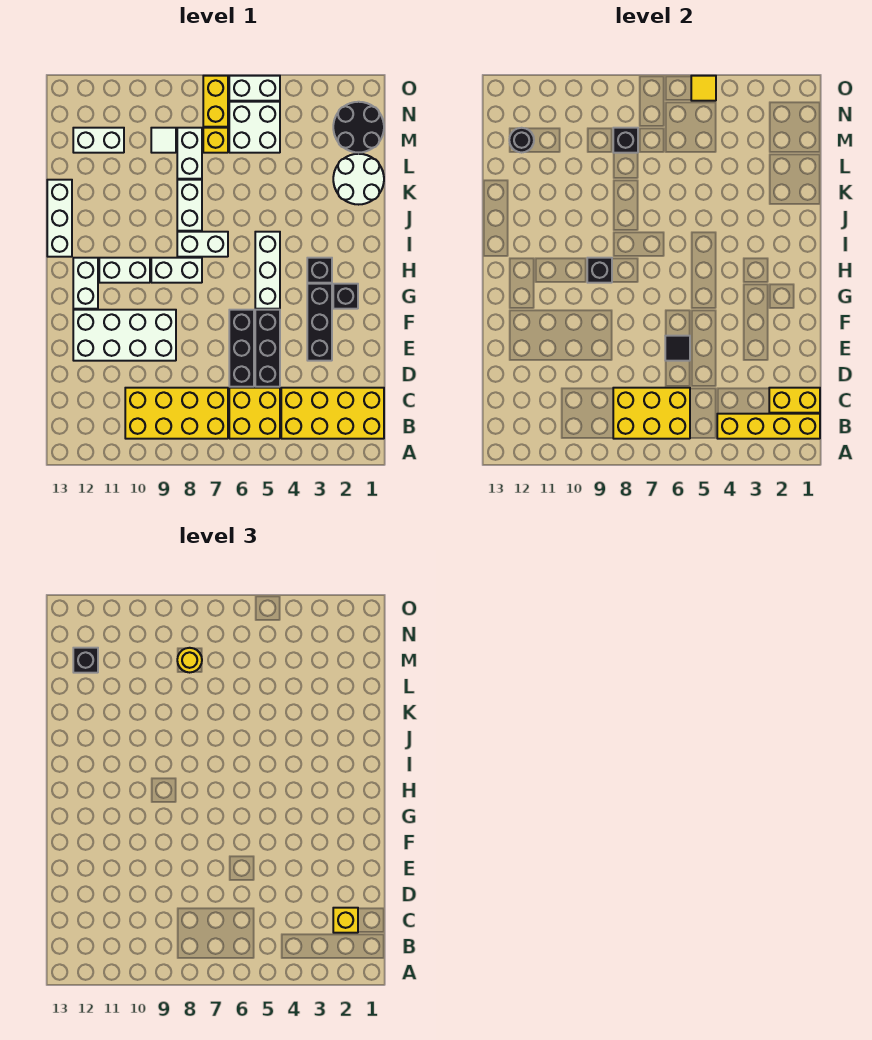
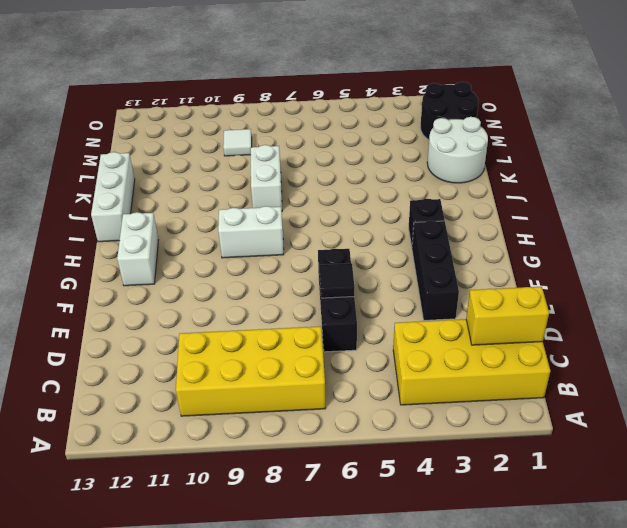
none -> yellow brick B5:C6 level 1
none -> black brick D5:F5 level 1
none -> white brick E9:F12 level 1
none -> black brick G2 level 1

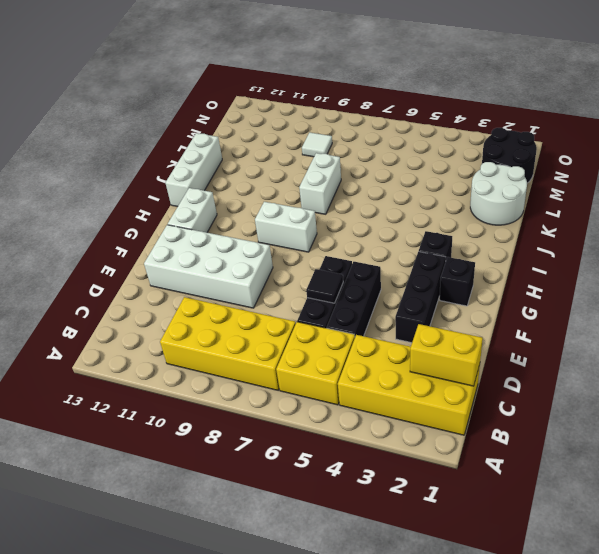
none -> white brick G5:I5 level 1
none -> white brick H10:H11 level 1
none -> white brick I7:I8 level 1
none -> white brick L8:M8 level 1

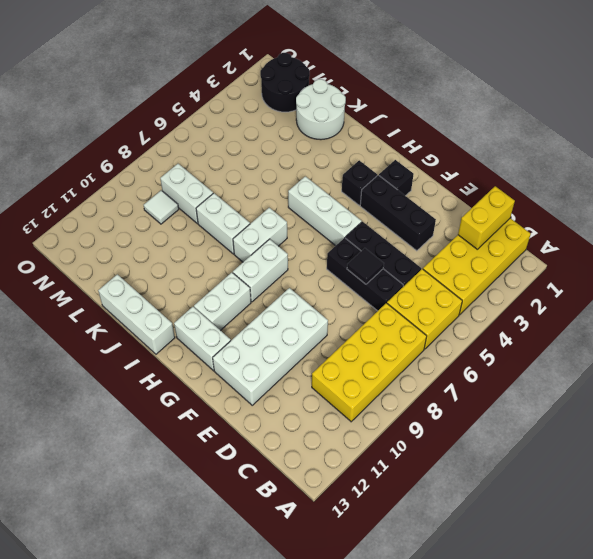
none -> white brick M5:N6 level 1
none -> yellow brick M7 level 1
none -> white brick M11:M12 level 1
none -> yellow brick N7:O7 level 1

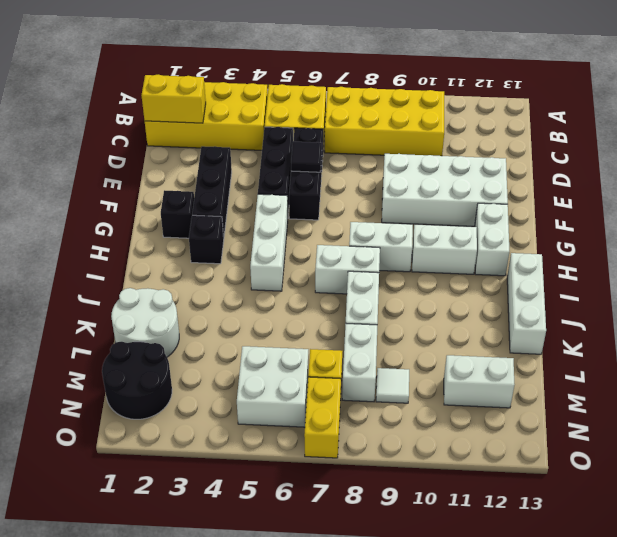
none -> white brick O5:O6 level 1
none -> yellow brick B1:B4 level 2
none -> yellow brick B6:C8 level 2
none -> black brick H9 level 2

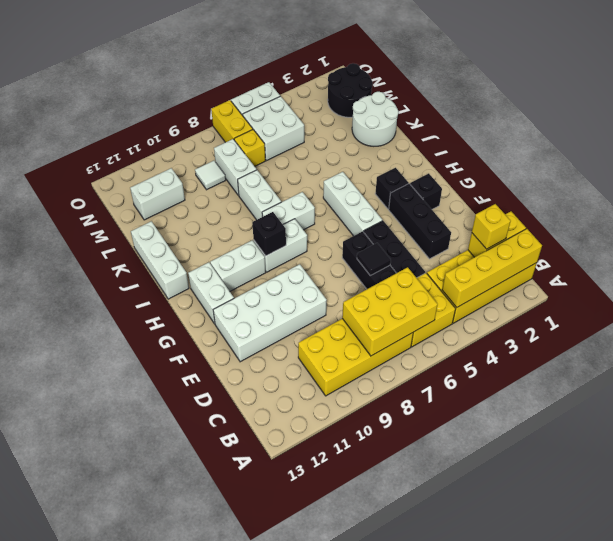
none -> black brick M8 level 2
none -> black round brick M12 level 2
none -> yellow tile O5 level 2
none -> yellow round brick M8 level 3

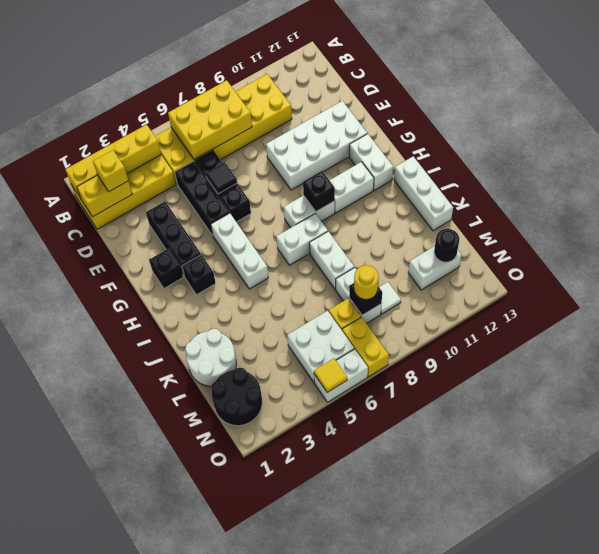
none -> black brick M12 level 3

